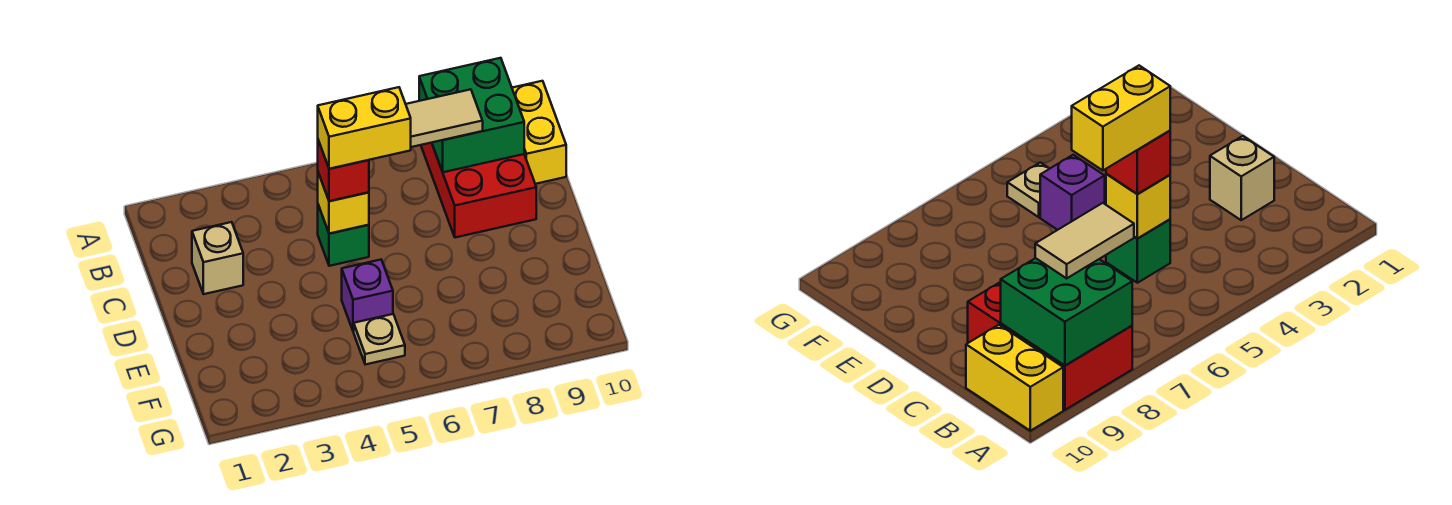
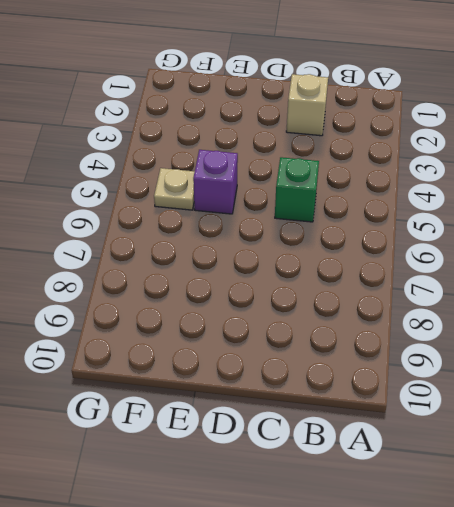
none -> red brick A8:C9 level 1
none -> yellow brick A10:B10 level 1

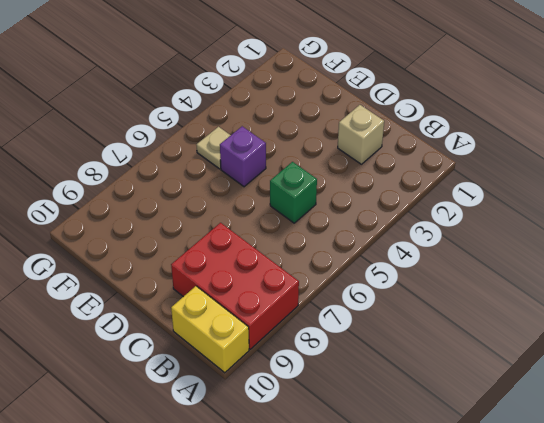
none -> green brick A8:B9 level 2
none -> yellow brick C5 level 2

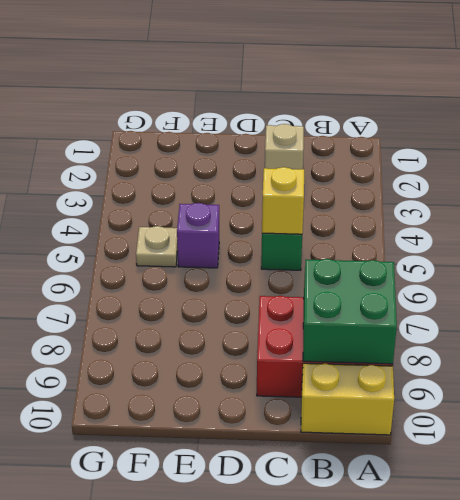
none -> tan tile B7:B8 level 3
none -> red brick C5 level 3

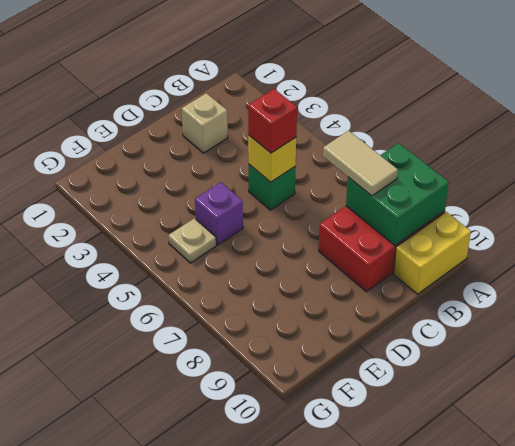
none -> yellow brick C5:C6 level 4

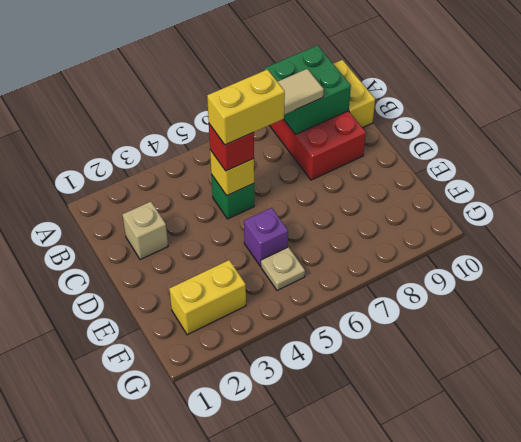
yellow brick F2:F3 level 1 -> none

